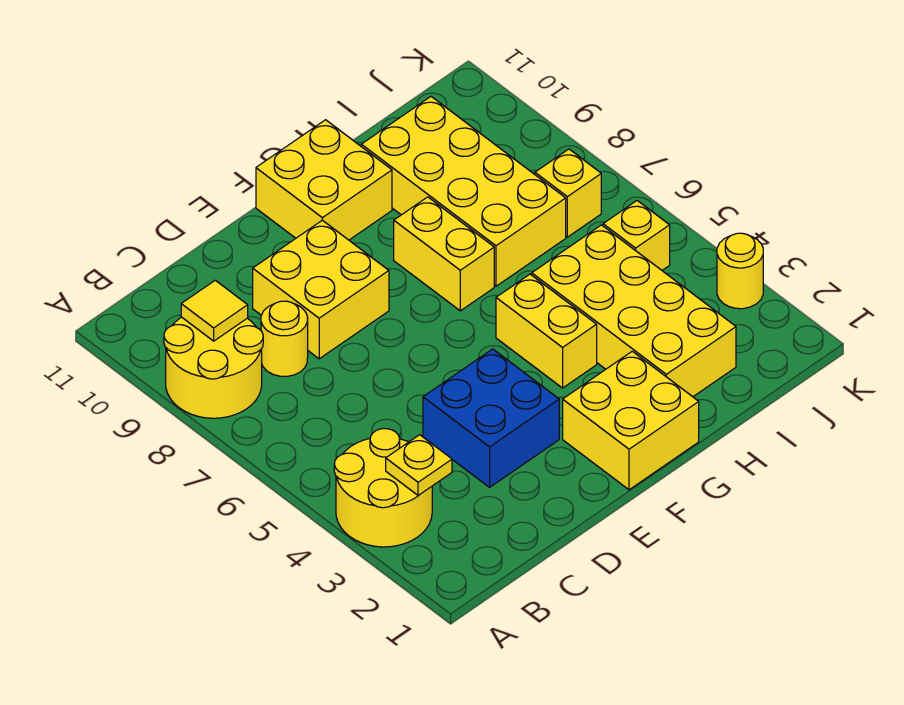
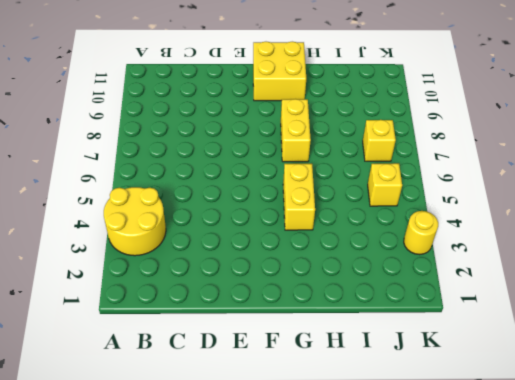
none -> yellow round brick A8:B9 level 1
none -> yellow round brick C8 level 1
none -> blue brick D3:E4 level 1

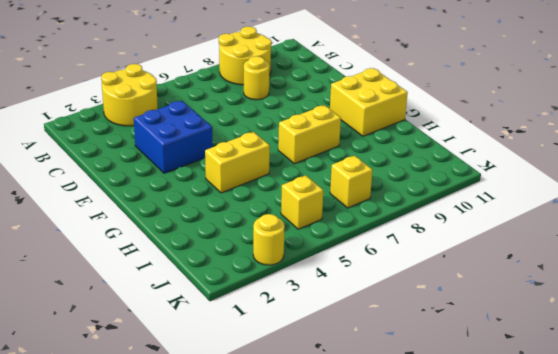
none -> yellow brick D8:E9 level 1
none -> yellow brick F1:G2 level 1
none -> yellow brick H2:I5 level 1

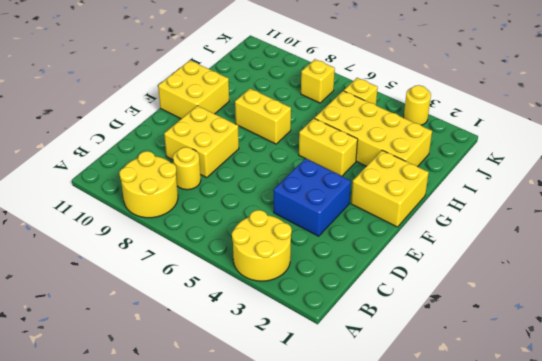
none -> yellow brick H7:I10 level 1
none -> yellow plate B3 level 2
none -> yellow tile B9 level 2

